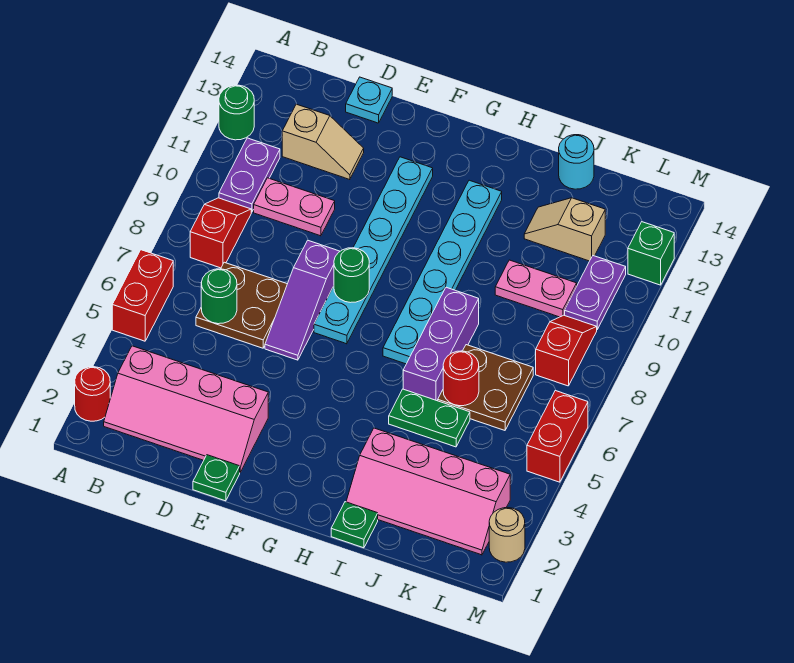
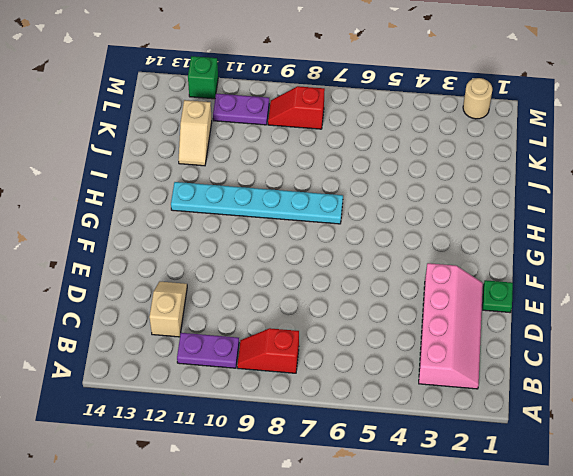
none -> red round brick A2 level 1
none -> red brick A5:A6 level 1
none -> green round brick A12 level 1
none -> brown plate C6:D7 level 1

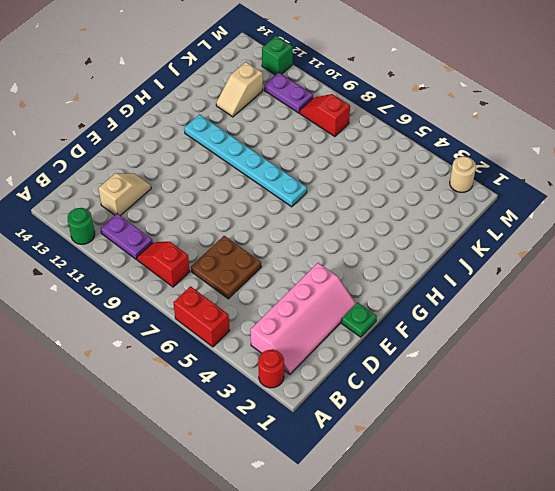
none -> pink plate C10:D10 level 1
none -> cyan plate D14 level 1
none -> purple slope E6:E8 level 1 top 8
none -> cyan plate F7:F12 level 1

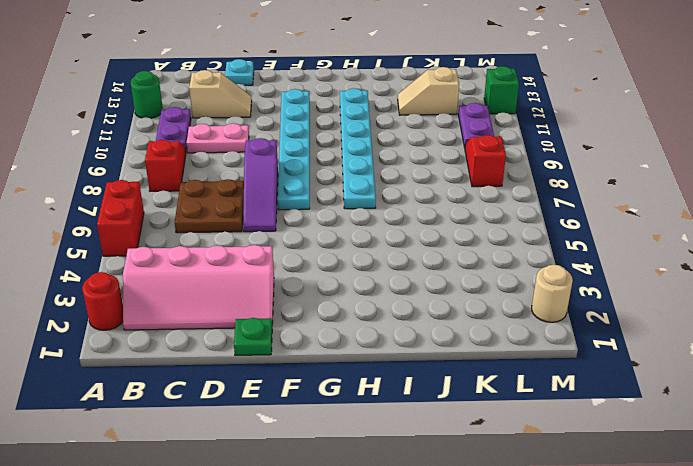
none -> green plate I1 level 1
none -> pink slope I2:L3 level 1 top 3
none -> green plate I5:J5 level 1
none -> purple brick I6:I8 level 1

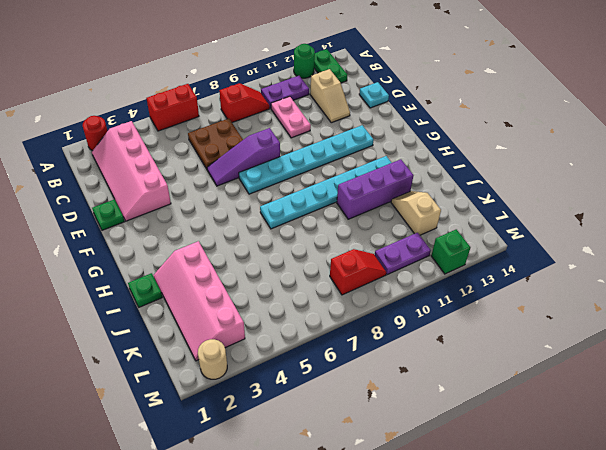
green plate A13:B13 level 1 -> green plate I5:J5 level 1
purple brick I10:I12 level 1 -> purple brick I6:I8 level 1
none -> brown plate J6:K7 level 1
none -> pink plate J10:K10 level 1
none -> cyan round brick J14 level 1
none -> red brick M5:M6 level 1

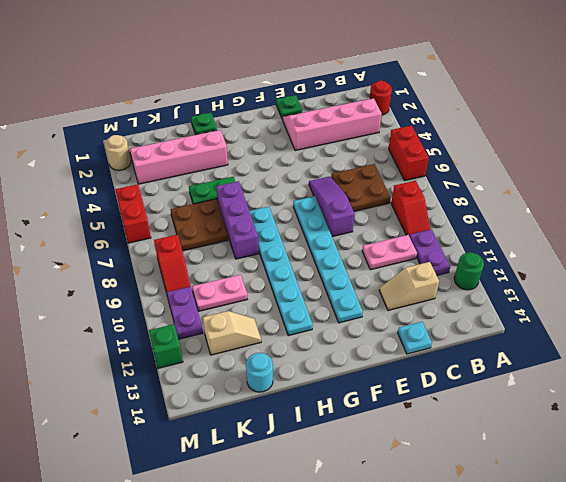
none -> green round brick C6 level 2
none -> green round brick F8 level 2
none -> red round brick J6 level 2

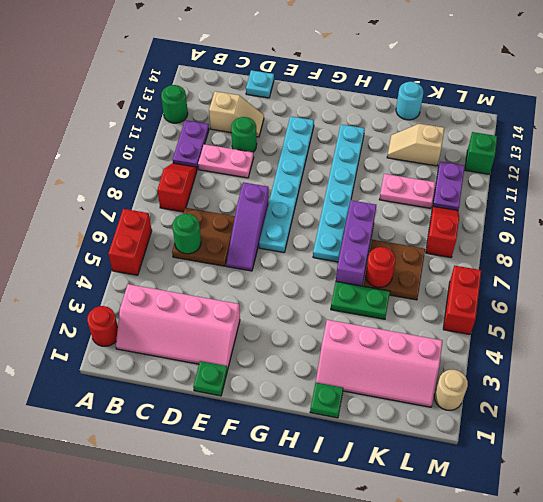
green round brick D11 level 1 -> green round brick F8 level 2

